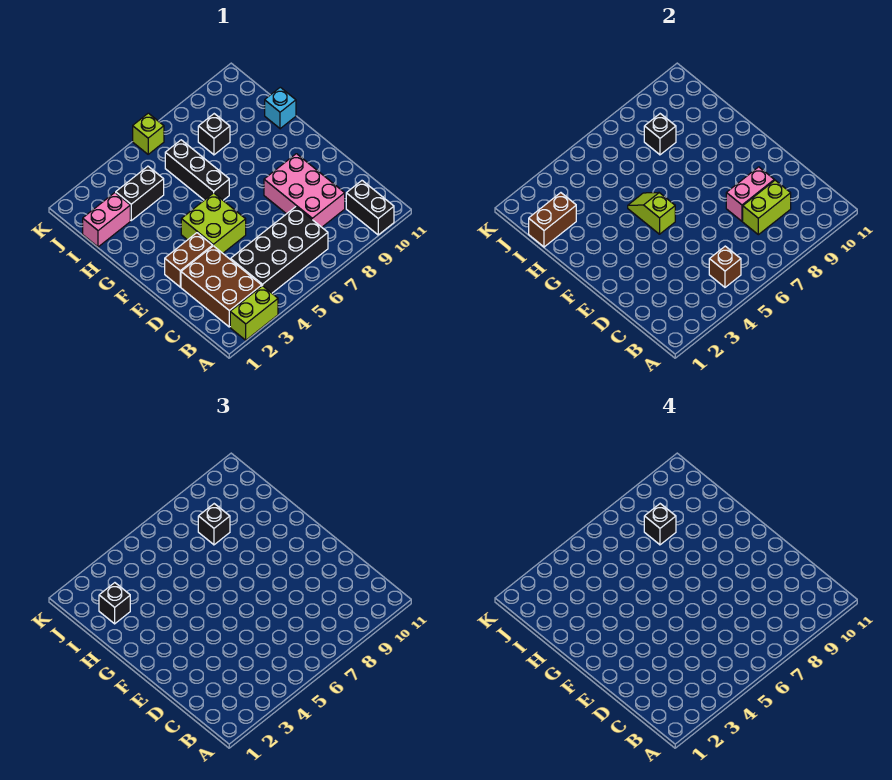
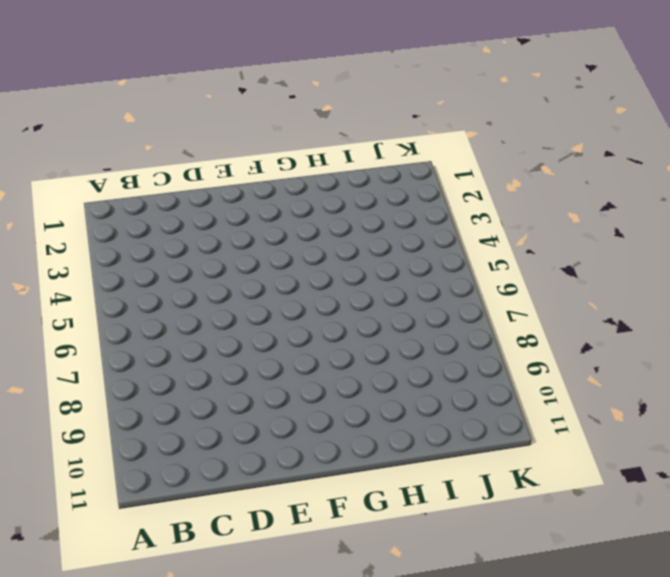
none -> lime brick A2:A3 level 1
none -> black brick A10:B10 level 1
none -> brown brick B2:D3 level 1

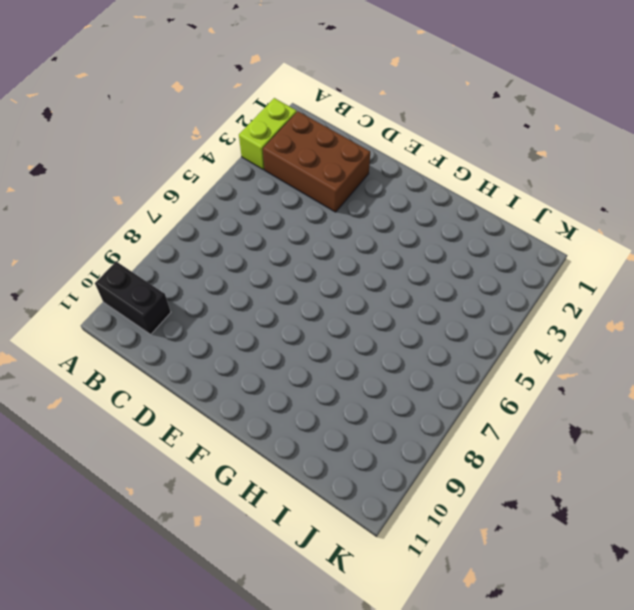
none -> black brick B4:C7 level 1
none -> pink brick C8:E9 level 1
none -> brown brick E2:E3 level 1

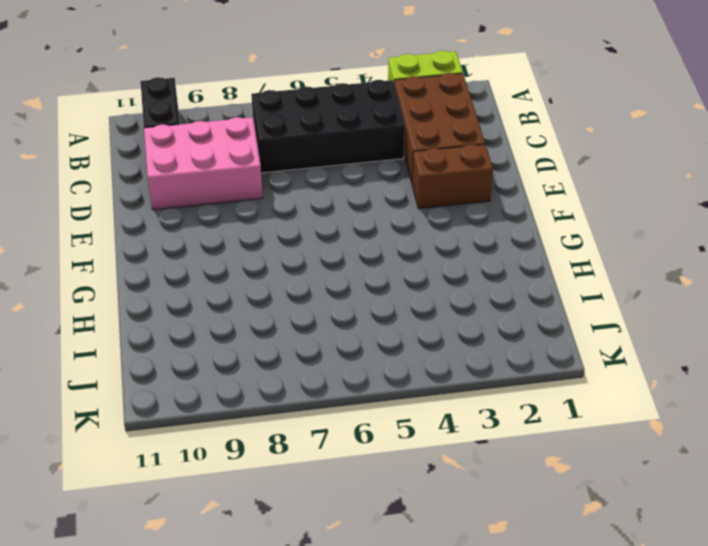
pink brick C8:D10 level 1 -> pink brick C8:E9 level 1
none -> lime brick E4:F5 level 1
none -> black brick G6:I6 level 1
none -> cyan brick H11 level 1

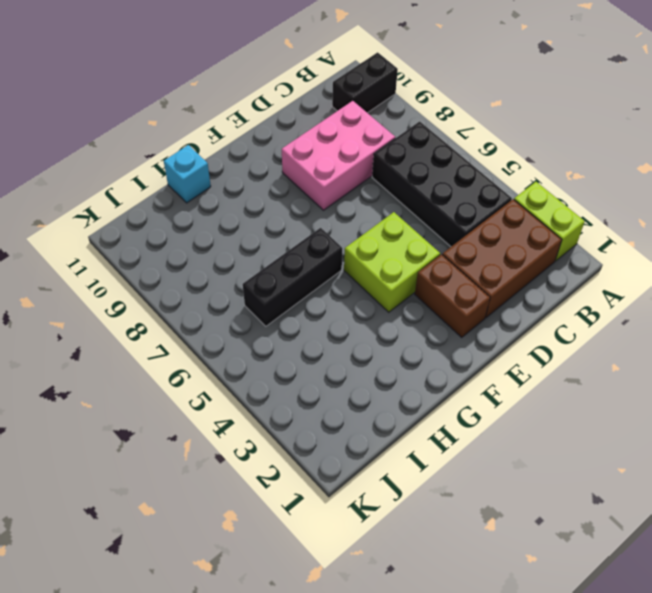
none -> pink brick I1:I2 level 1
none -> black brick I3:I4 level 1
none -> black brick I8 level 1

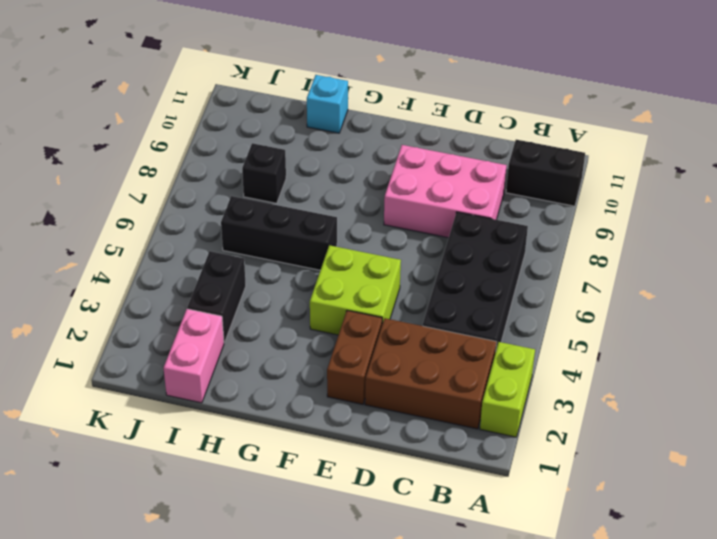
none -> lime brick K6 level 1
none -> brown brick B5 level 2
none -> lime brick C8:C9 level 2

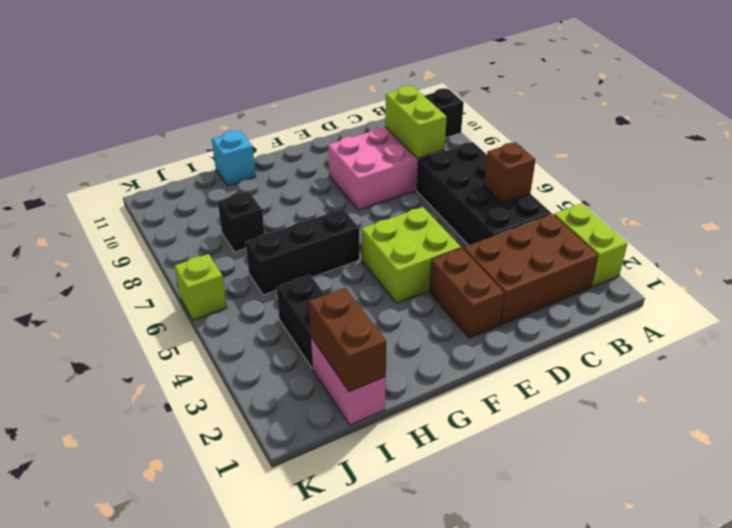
none -> pink brick D8:D9 level 2
none -> lime slope F5:G5 level 2 top F
none -> black brick I8 level 2

